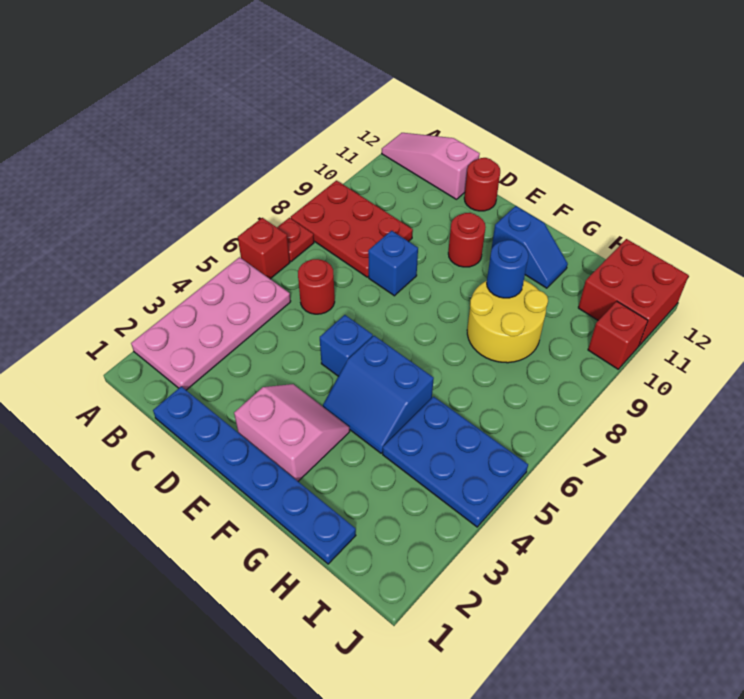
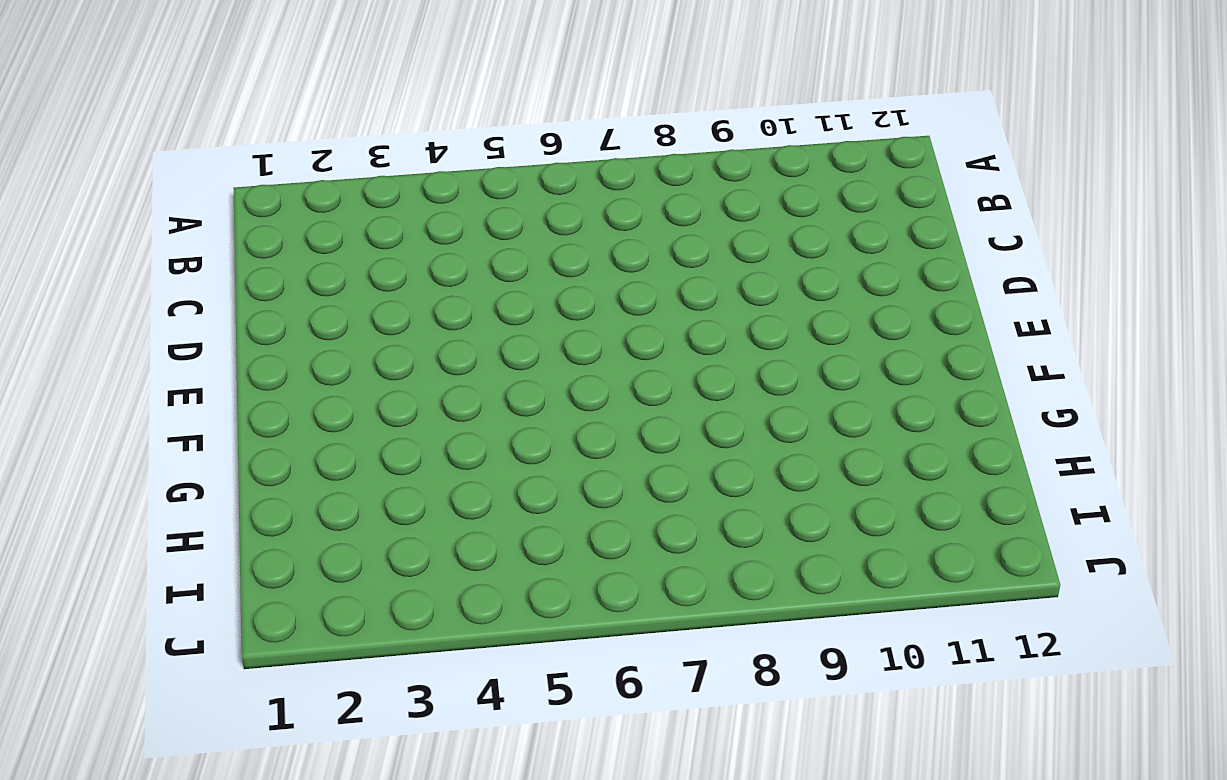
none -> pink plate A2:B5 level 1
none -> red brick A6 level 1
none -> red plate A7 level 1

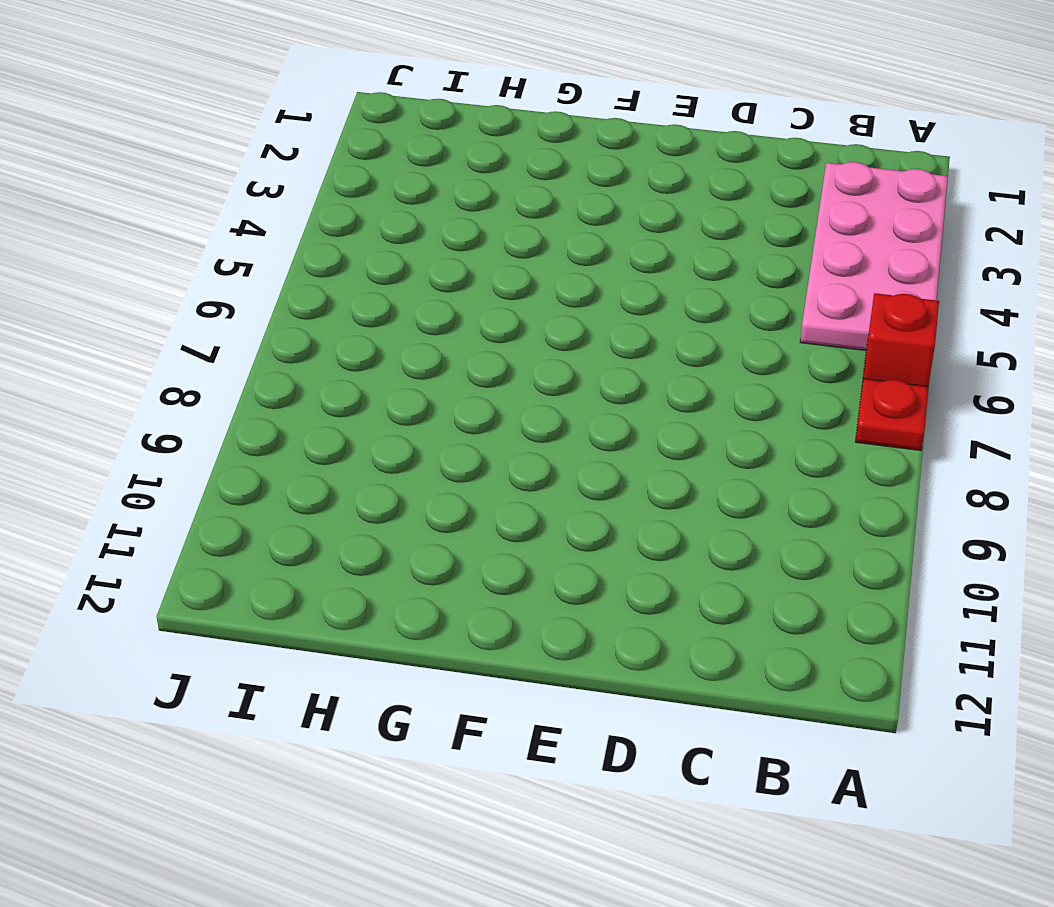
none -> red plate A8:C9 level 1
none -> pink slope A12:C12 level 1 top C
none -> blue plate C1:H1 level 1

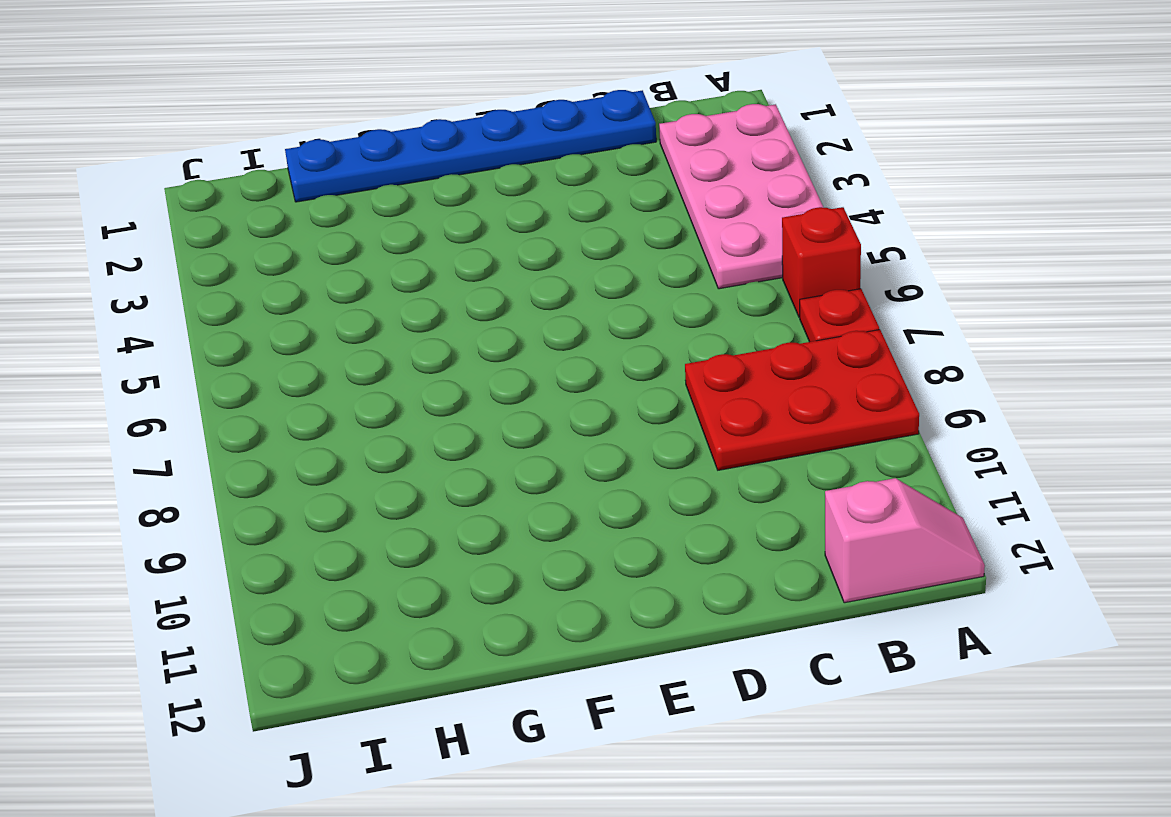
pink slope A12:B12 level 1 top B -> pink slope A12:C12 level 1 top C
none -> red round brick C6 level 1
none -> blue brick D8 level 1
none -> red round brick D12 level 1

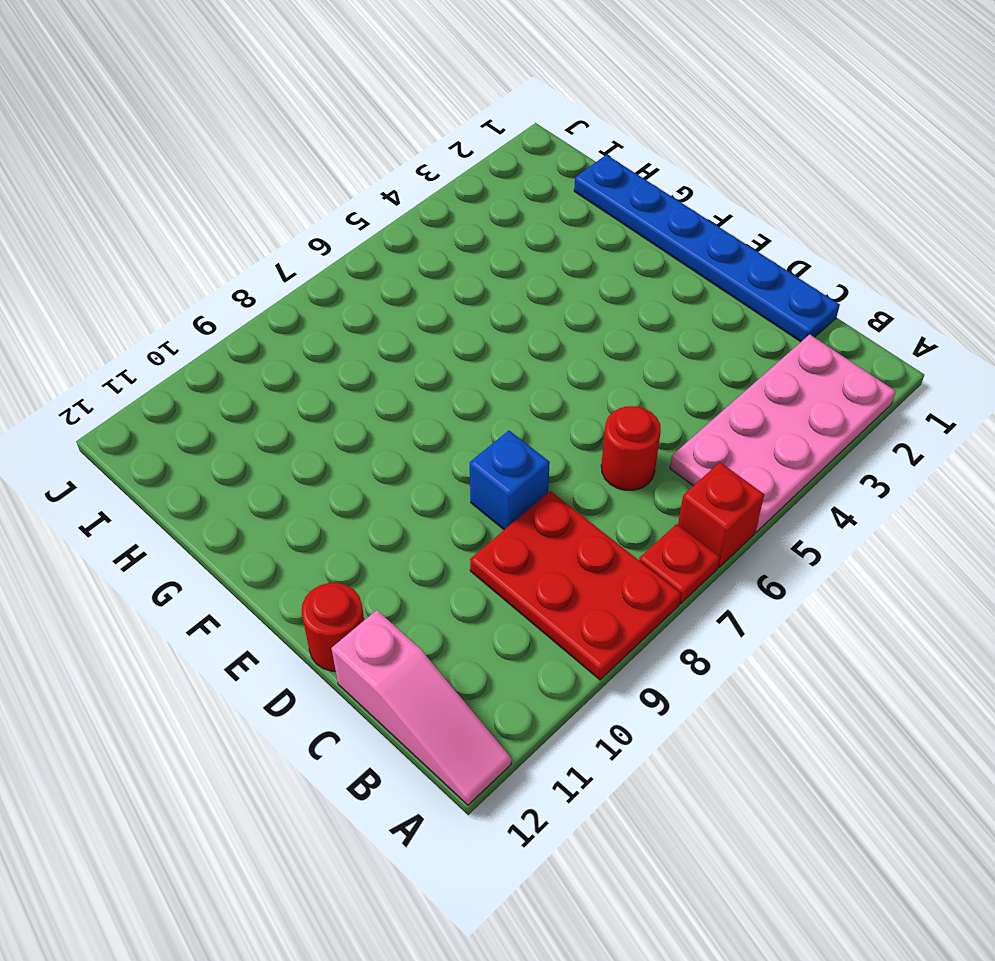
none -> pink slope E2:F3 level 1 top 2
none -> blue brick E5 level 1
none -> red round brick E10 level 1

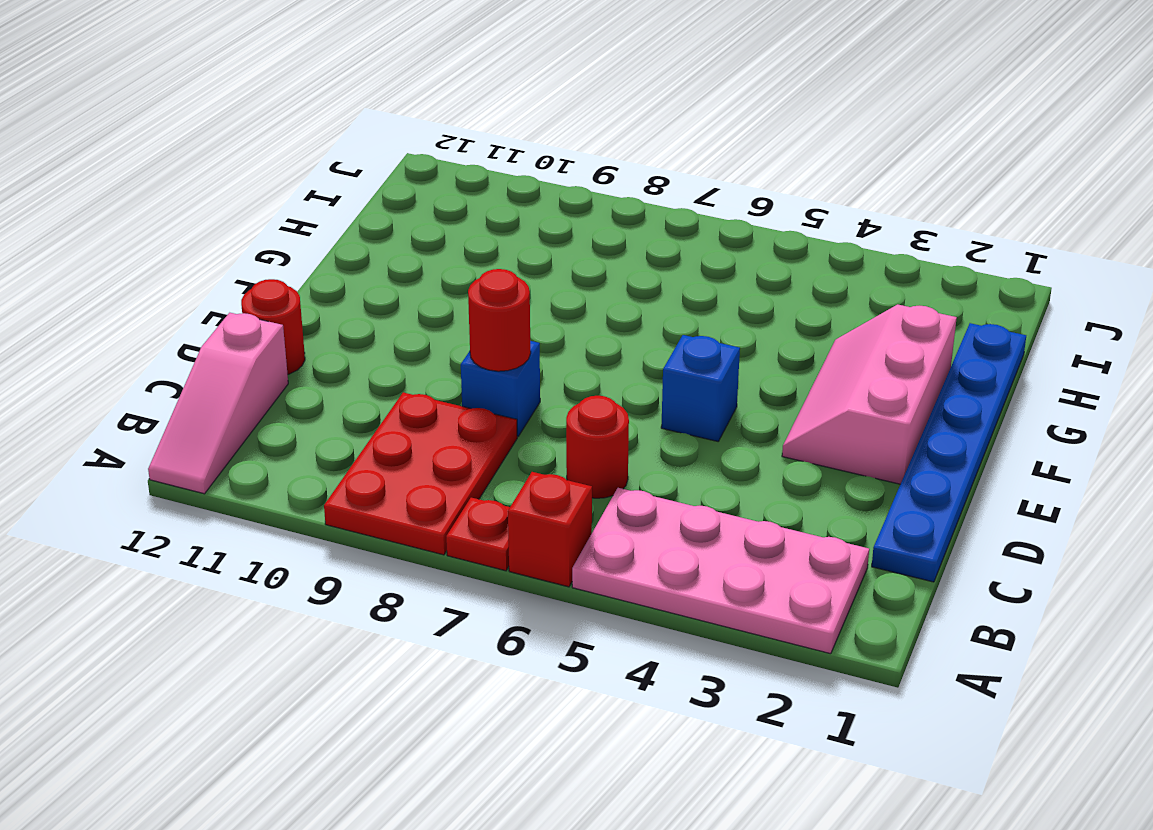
red round brick D8 level 2 -> red round brick E10 level 1
pink slope E2:G3 level 1 top 2 -> pink slope E2:F3 level 1 top 2
none -> blue slope F4:G5 level 1 top 5
none -> blue slope F11:G11 level 1 top F
none -> yellow round brick G8:H9 level 1

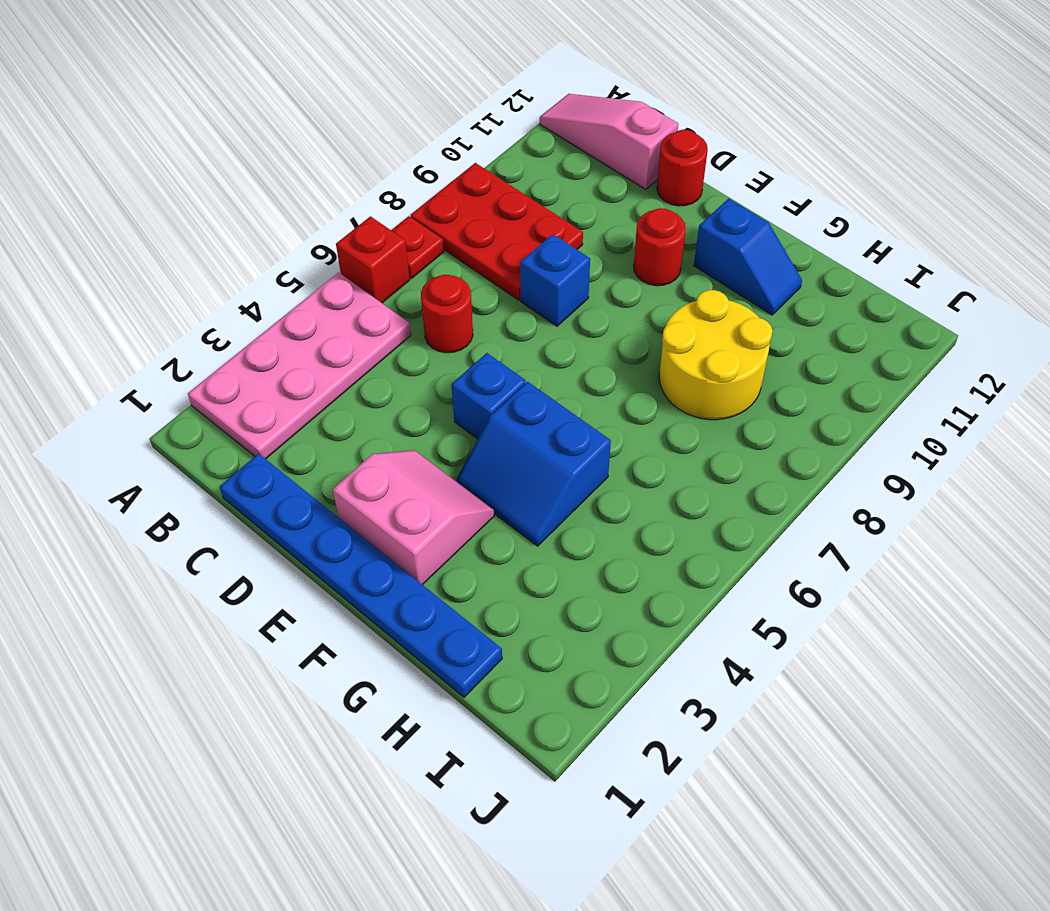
none -> blue plate H4:J5 level 1
none -> red brick I11:J12 level 1
none -> red brick J10 level 1

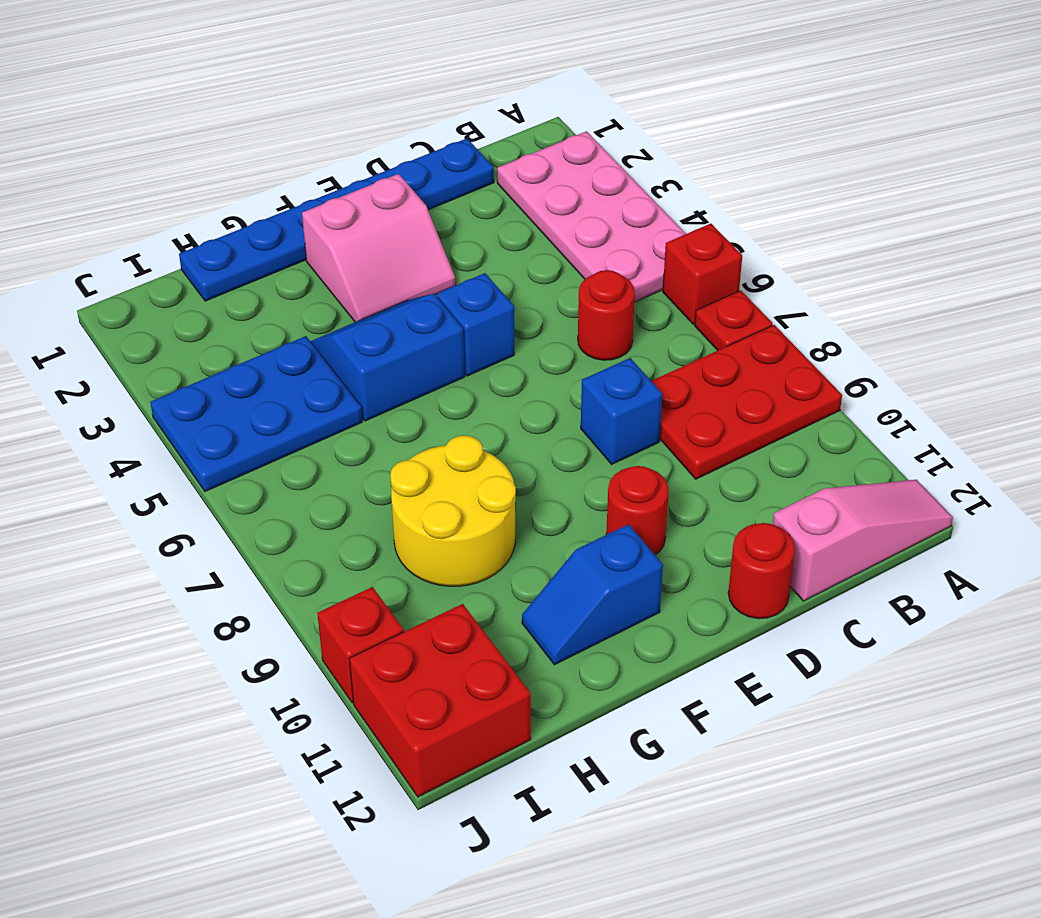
none -> blue round brick G9 level 2

